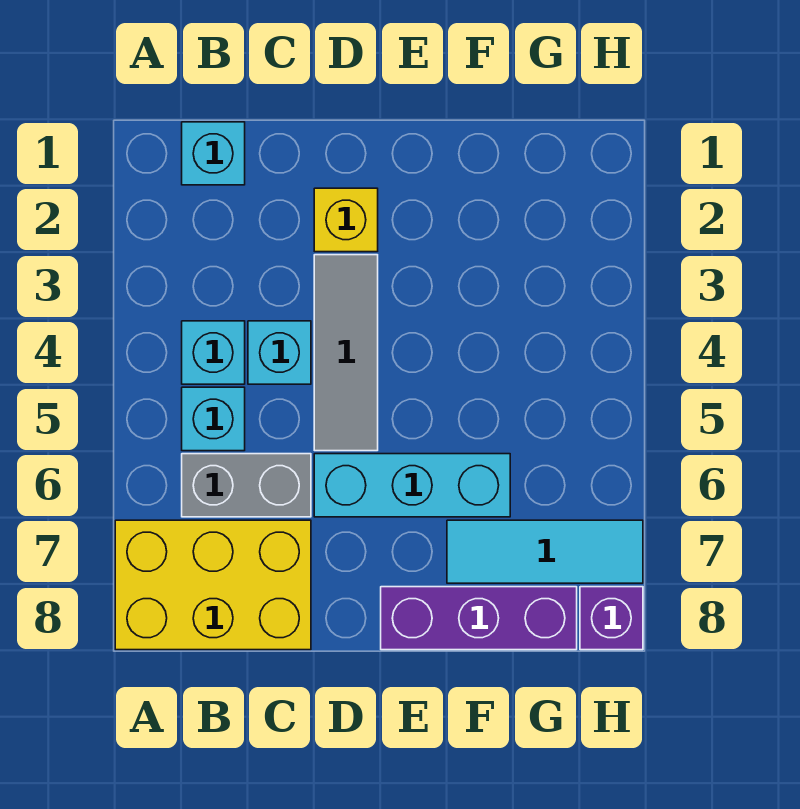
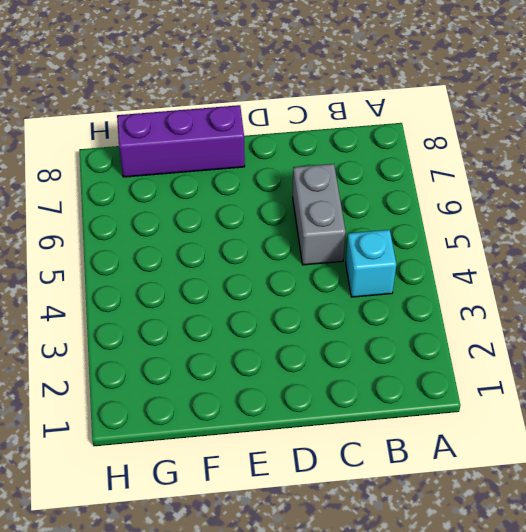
grey brick C5:C6 level 1 -> grey brick B6:C6 level 1
none -> yellow brick A7:C8 level 1
none -> cyan brick B1 level 1
none -> cyan brick B5 level 1

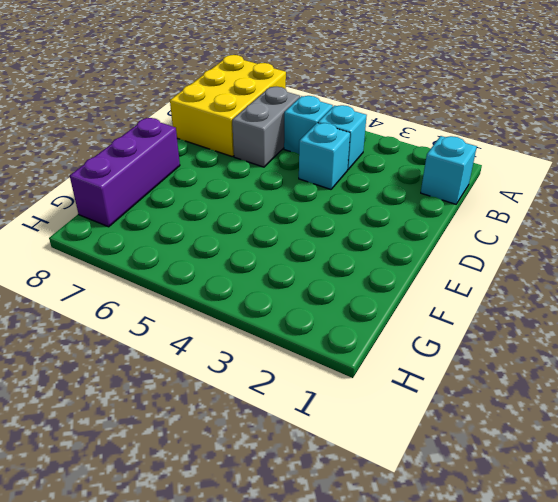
none -> yellow brick D2 level 1
none -> grey tile D3:D5 level 1
none -> cyan brick D6:F6 level 1

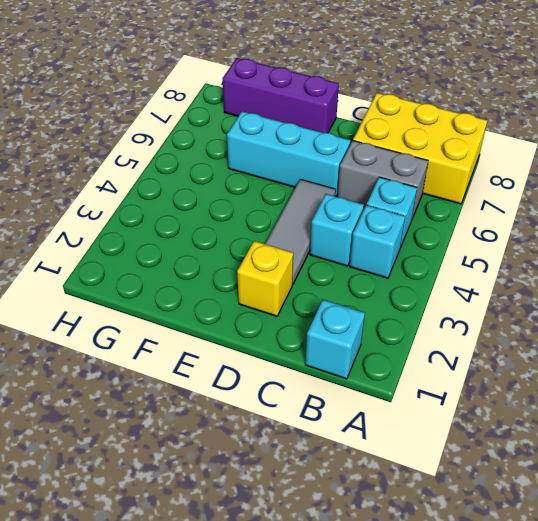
none -> cyan tile F7:H7 level 1
none -> purple brick H8 level 1

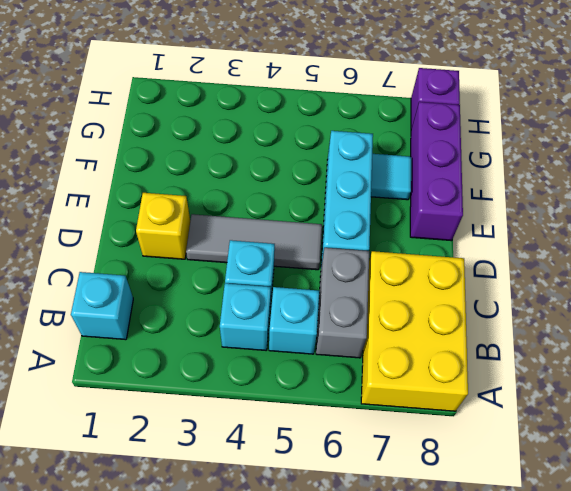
cyan tile F7 level 1 -> cyan tile F7:H7 level 1

